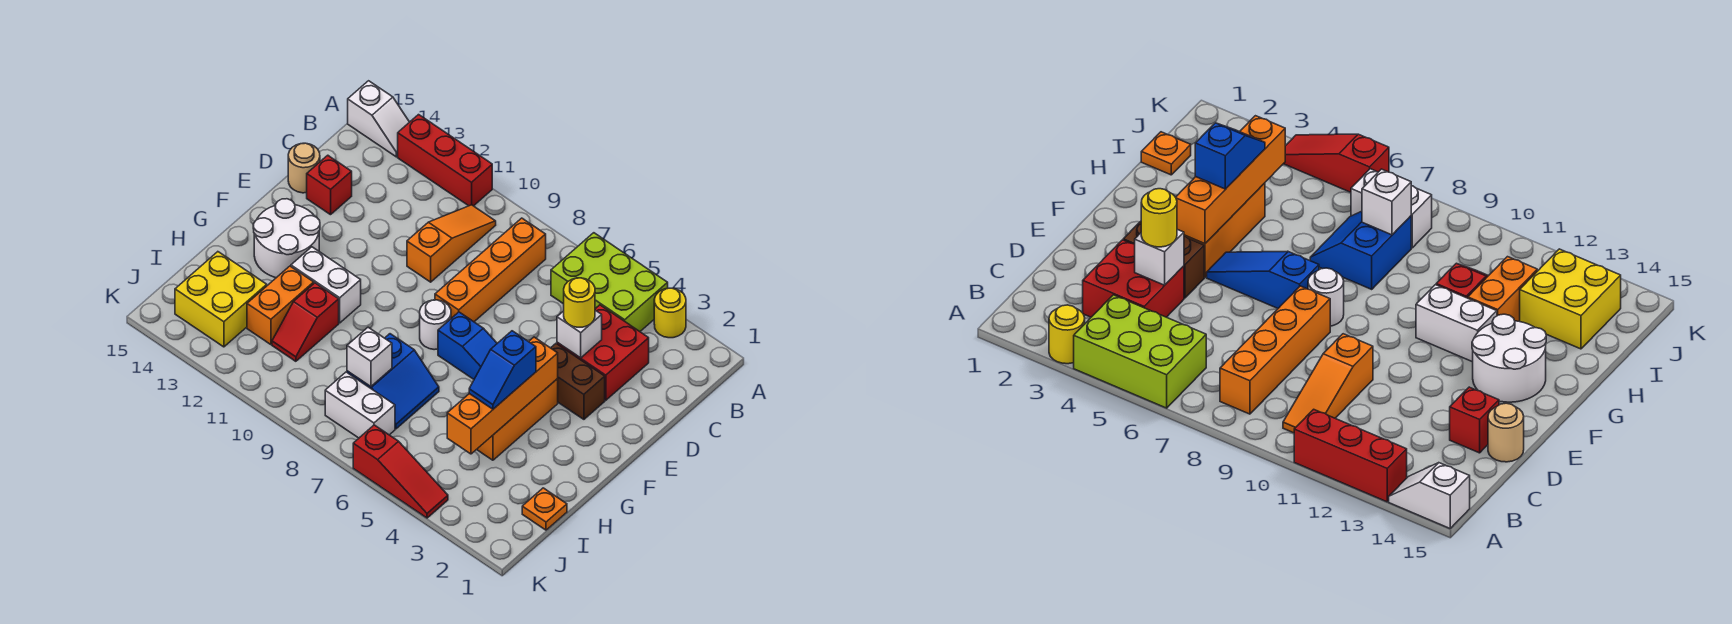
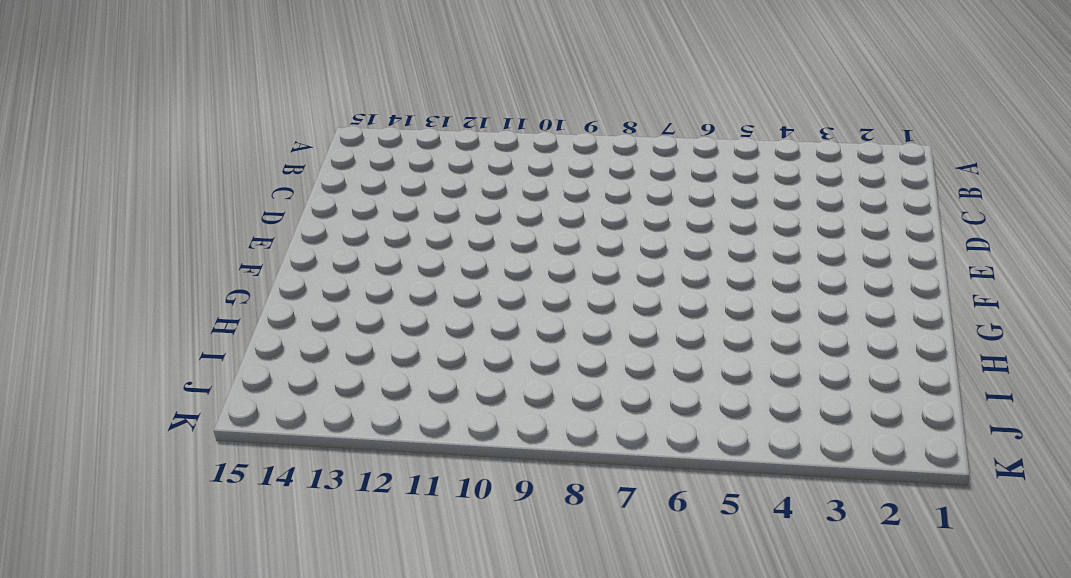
none -> yellow round brick A3 level 1
none -> lime brick A4:B6 level 1
none -> red brick A11:A13 level 1

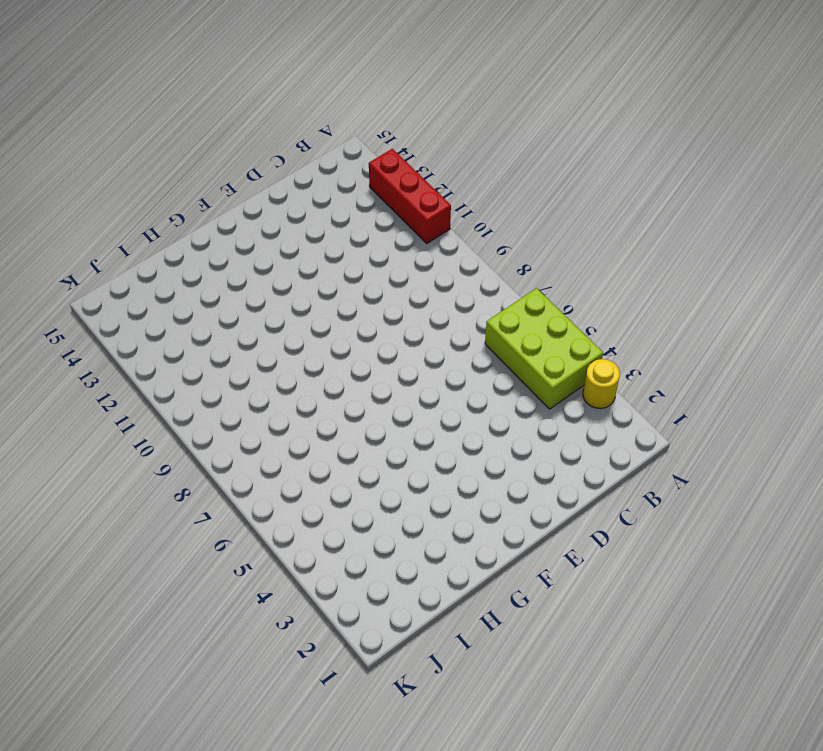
none -> white slope A14:A15 level 1 top 15
none -> orange brick B8:E8 level 1
none -> orange slope B10:D10 level 1 top D

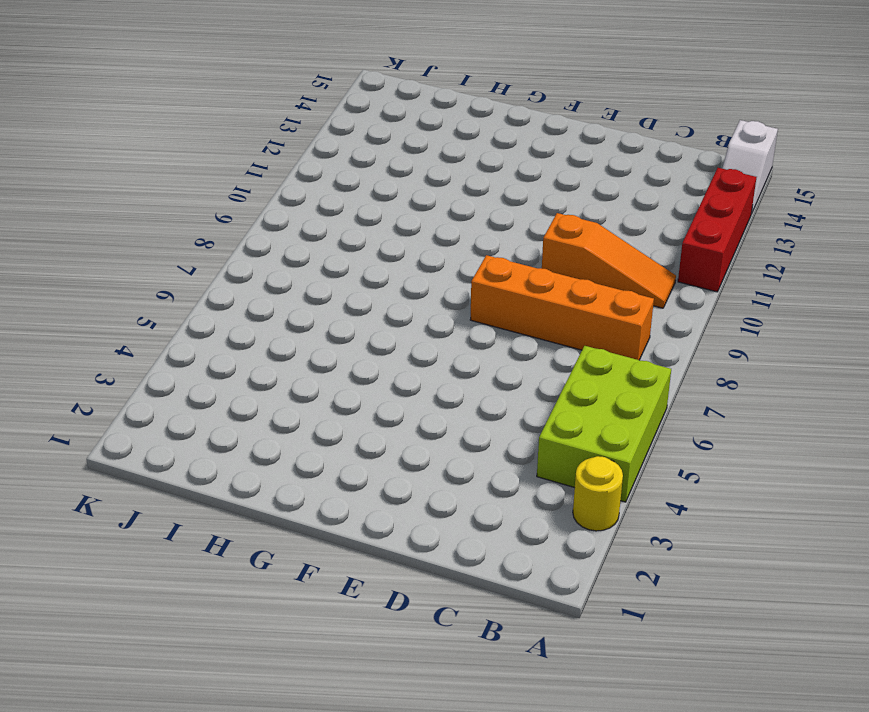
none -> red brick C3:D4 level 1
none -> red brick D14 level 1
none -> tan round brick D15 level 1

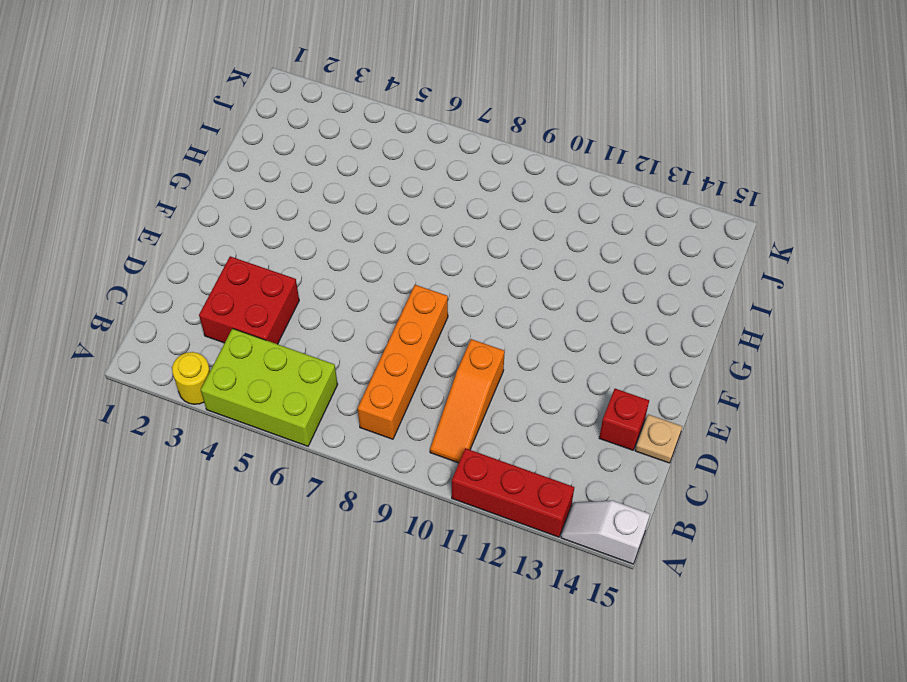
tan plate D15 level 1 -> tan round brick D15 level 1
none -> brown brick E3:E4 level 1
none -> orange brick F4:H4 level 1
none -> blue slope F5:F7 level 1 top 7

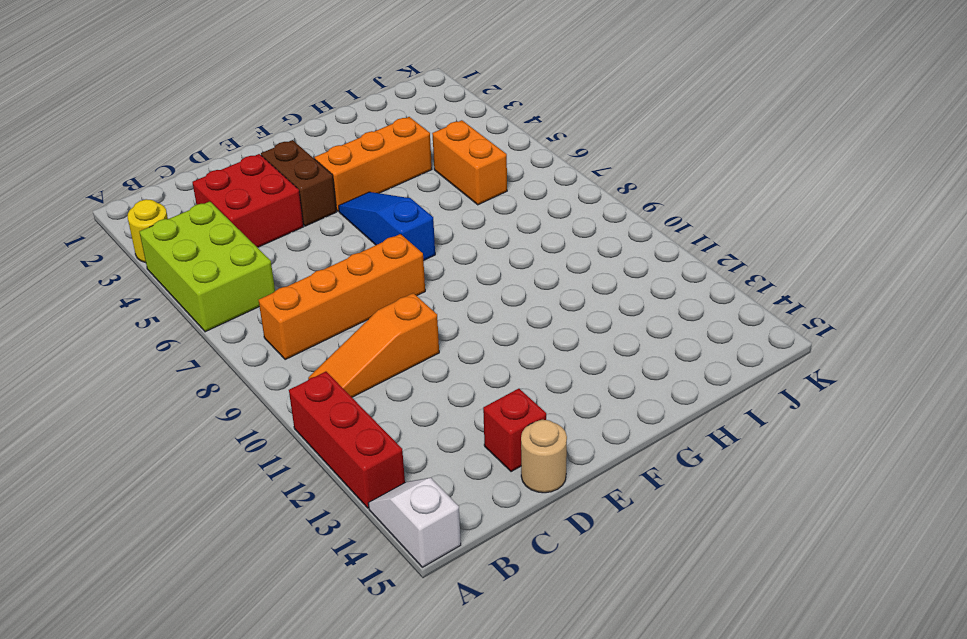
orange brick I5:I6 level 1 -> orange brick H12:I12 level 1
none -> white round brick F8 level 1
none -> white round brick F13:G14 level 1
none -> white brick G11:G12 level 1

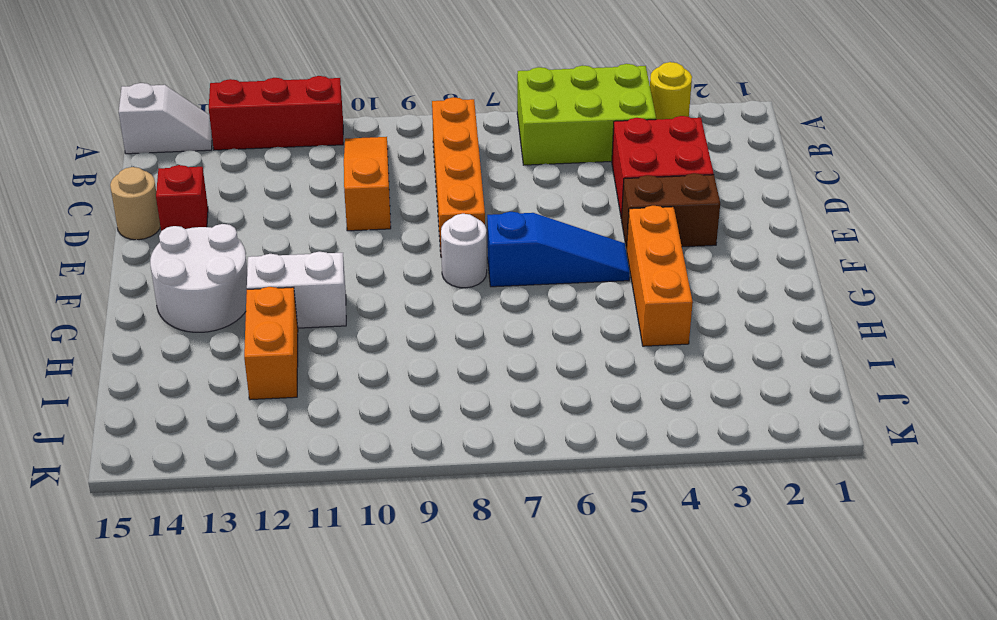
none -> blue slope H7:I8 level 1 top 8
none -> red slope H11:I11 level 1 top H
none -> orange plate I1 level 1

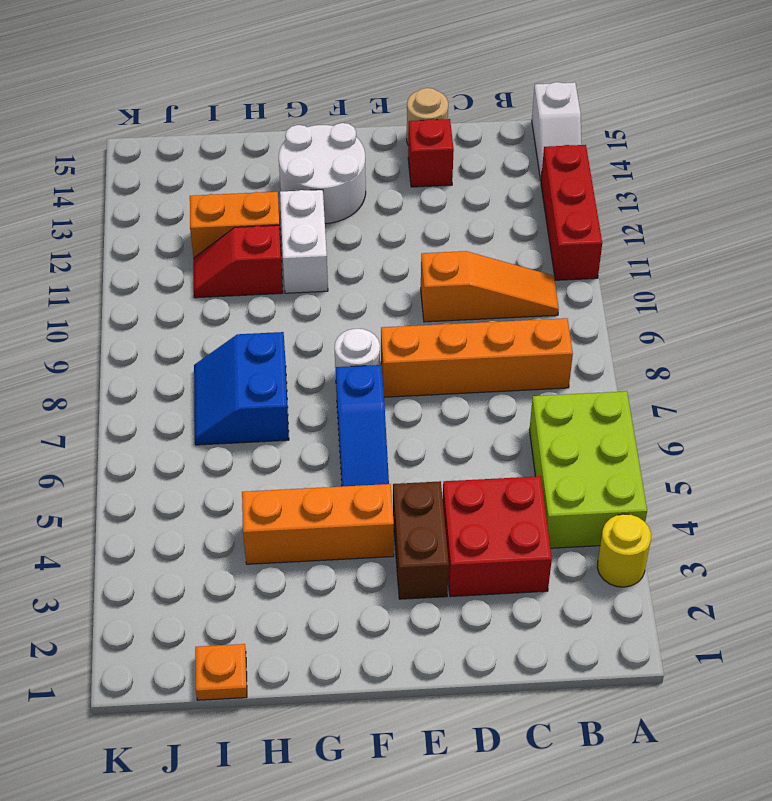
blue slope H7:I8 level 1 top H -> blue slope H7:I8 level 1 top 8
none -> yellow brick I13:J14 level 1
none -> white brick J7:J8 level 1
none -> red slope K4:K6 level 1 top 6

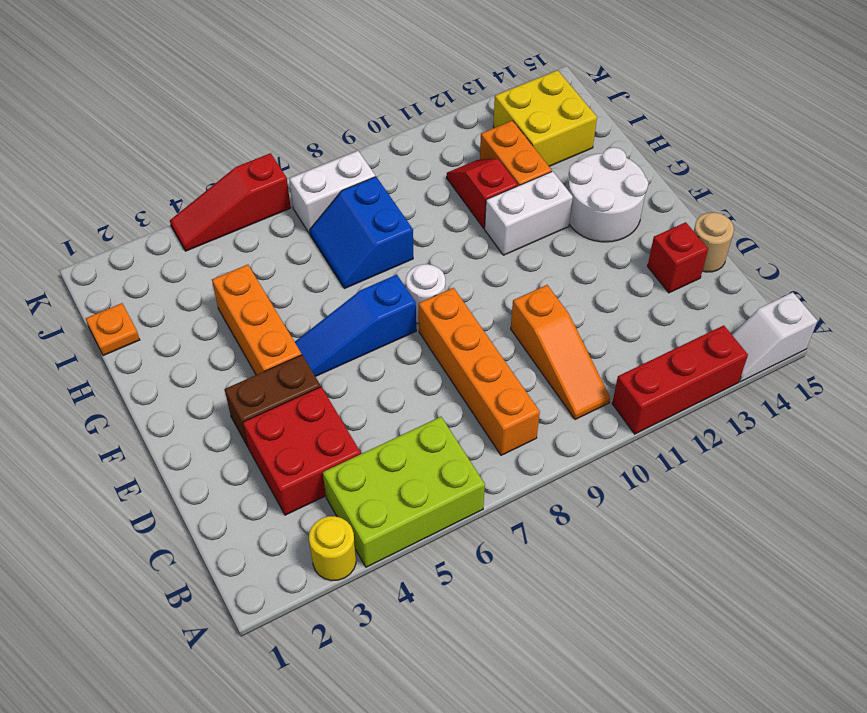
none -> white brick D4 level 2
none -> orange brick F4:I4 level 2
none -> white brick I8 level 2

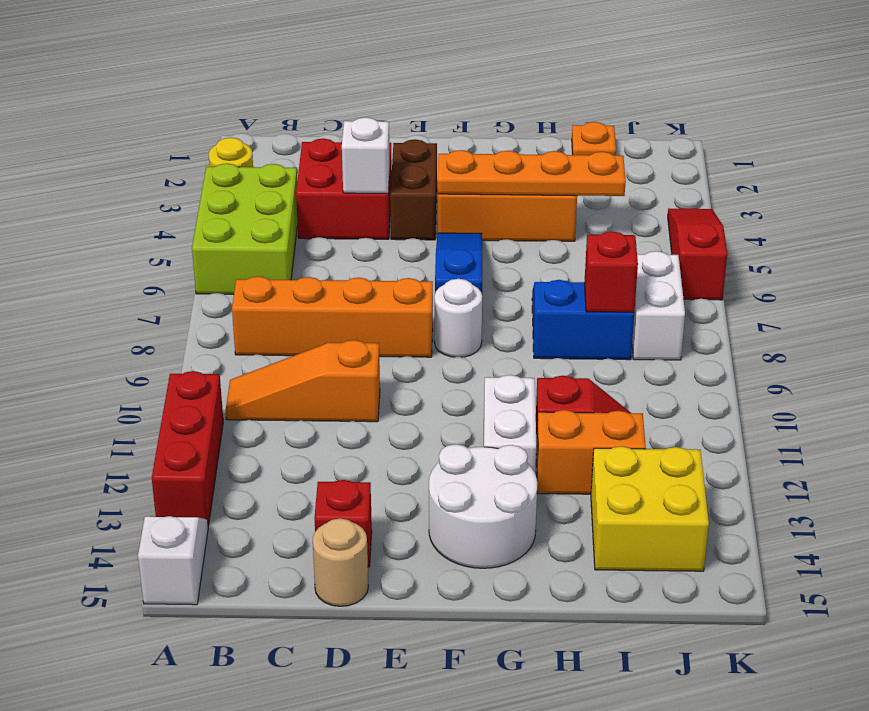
orange plate F4:I4 level 2 -> orange brick F4:I4 level 2
red brick I8 level 2 -> white brick I8 level 2
none -> yellow round brick D4 level 3
none -> blue slope G4:H4 level 3 top G

